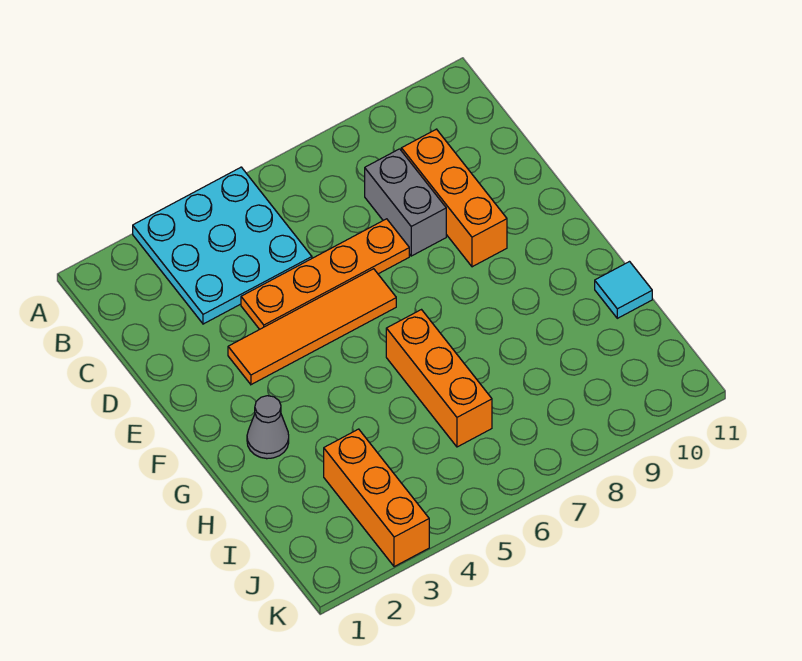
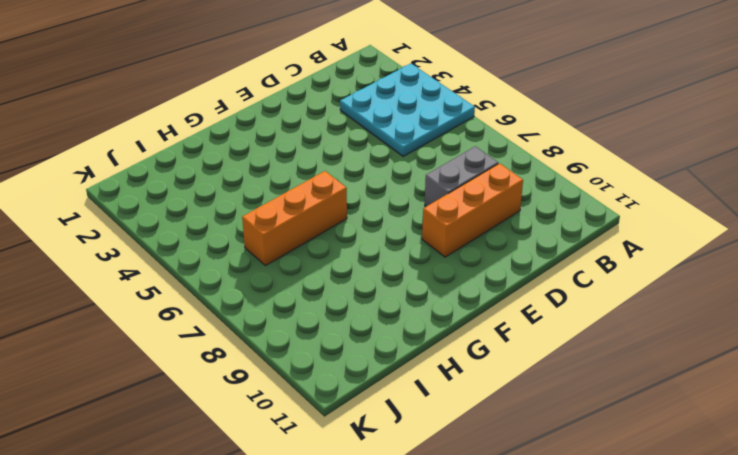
none -> orange plate D4:D7 level 1
none -> orange tile E3:E6 level 1

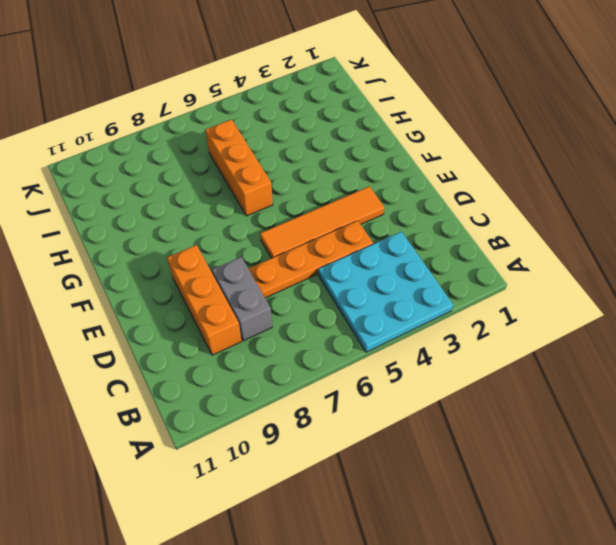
none -> grey cone G2 level 1
none -> cyan tile H11 level 1

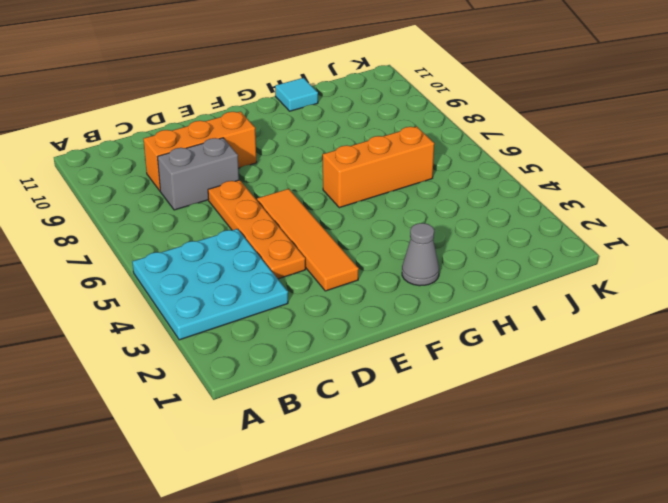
none -> orange brick I3:K3 level 1

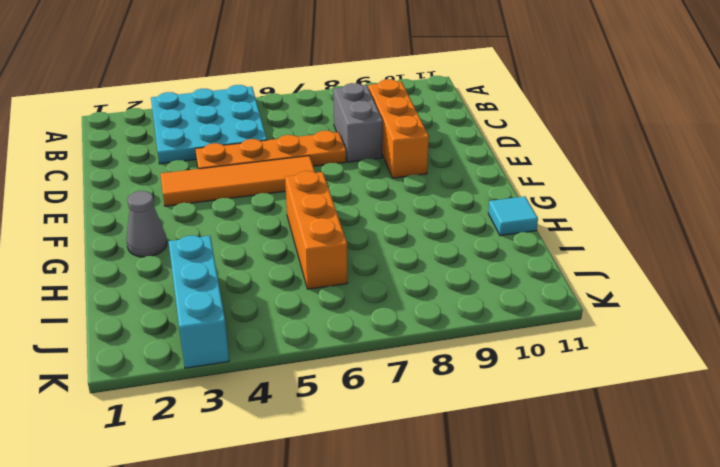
cyan brick I3:K3 level 1 -> orange brick I3:K3 level 1

